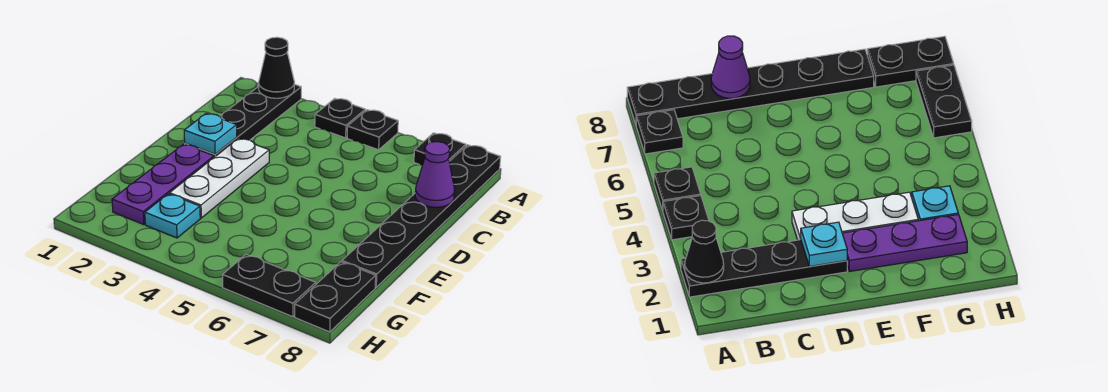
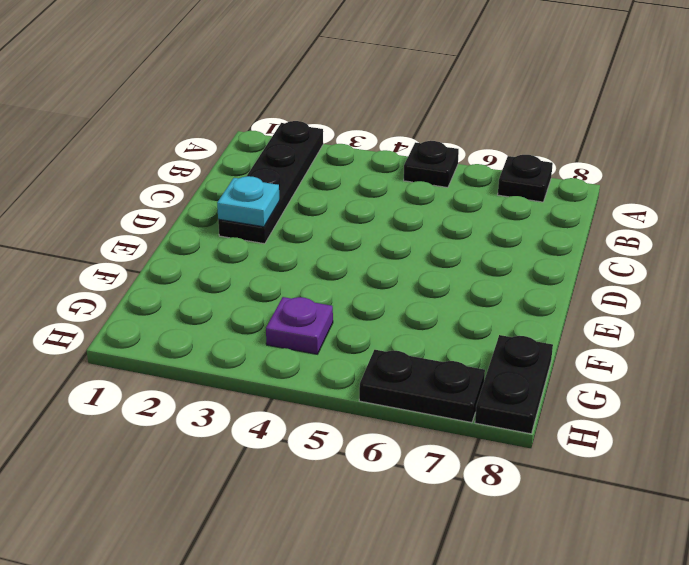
purple plate G4 level 1 -> none
none -> black plate A4 level 1
none -> black plate A8:F8 level 1
none -> white plate D3:F3 level 1

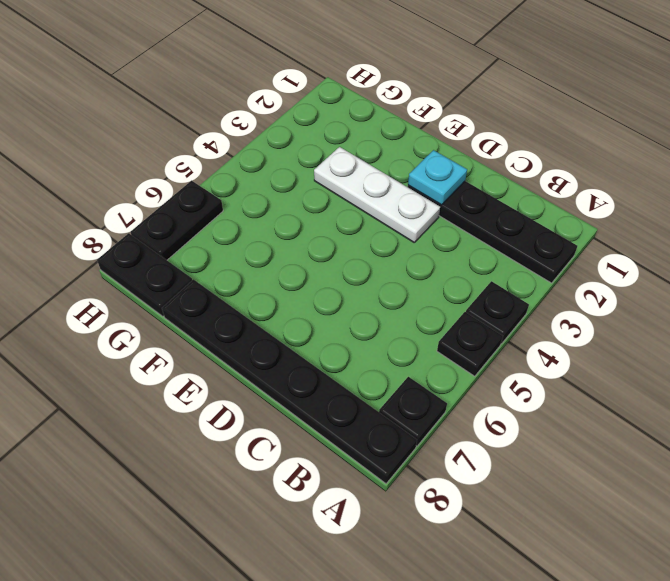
none -> purple plate E2:G2 level 1
none -> cyan plate G3 level 1
none -> black cone A2 level 2

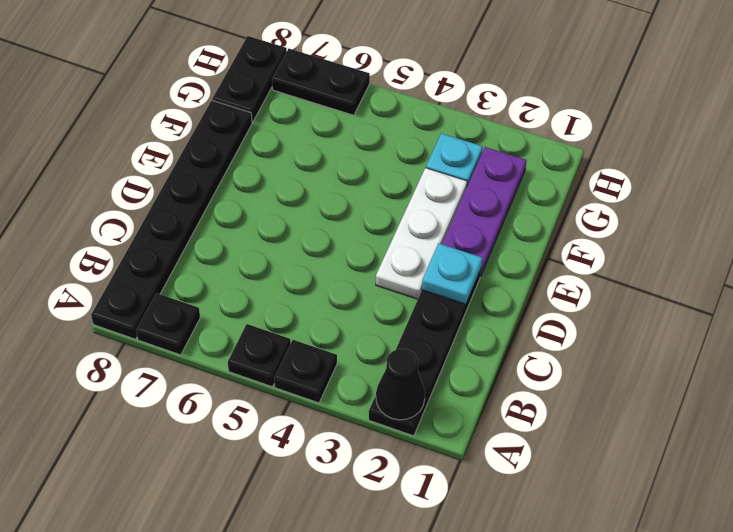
none -> purple cone C8 level 2

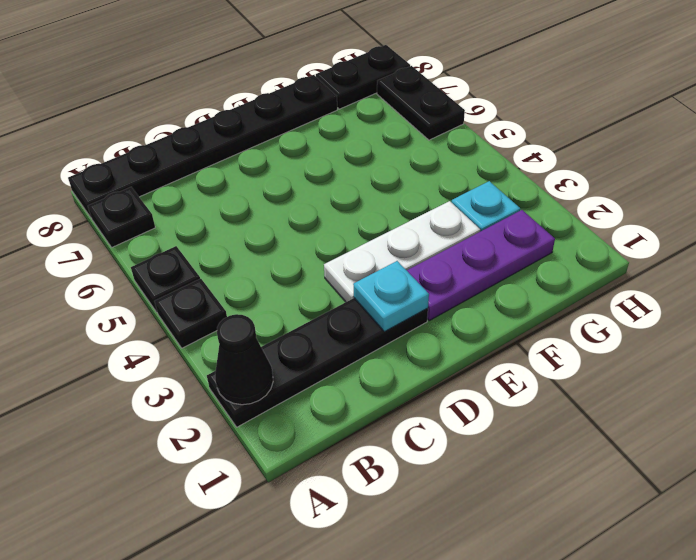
none -> purple cone C8 level 2

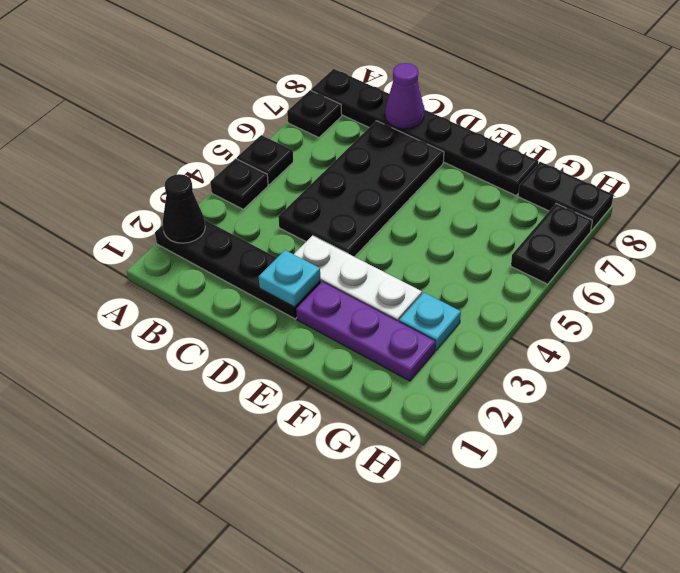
black plate C4:D7 level 1 -> none

